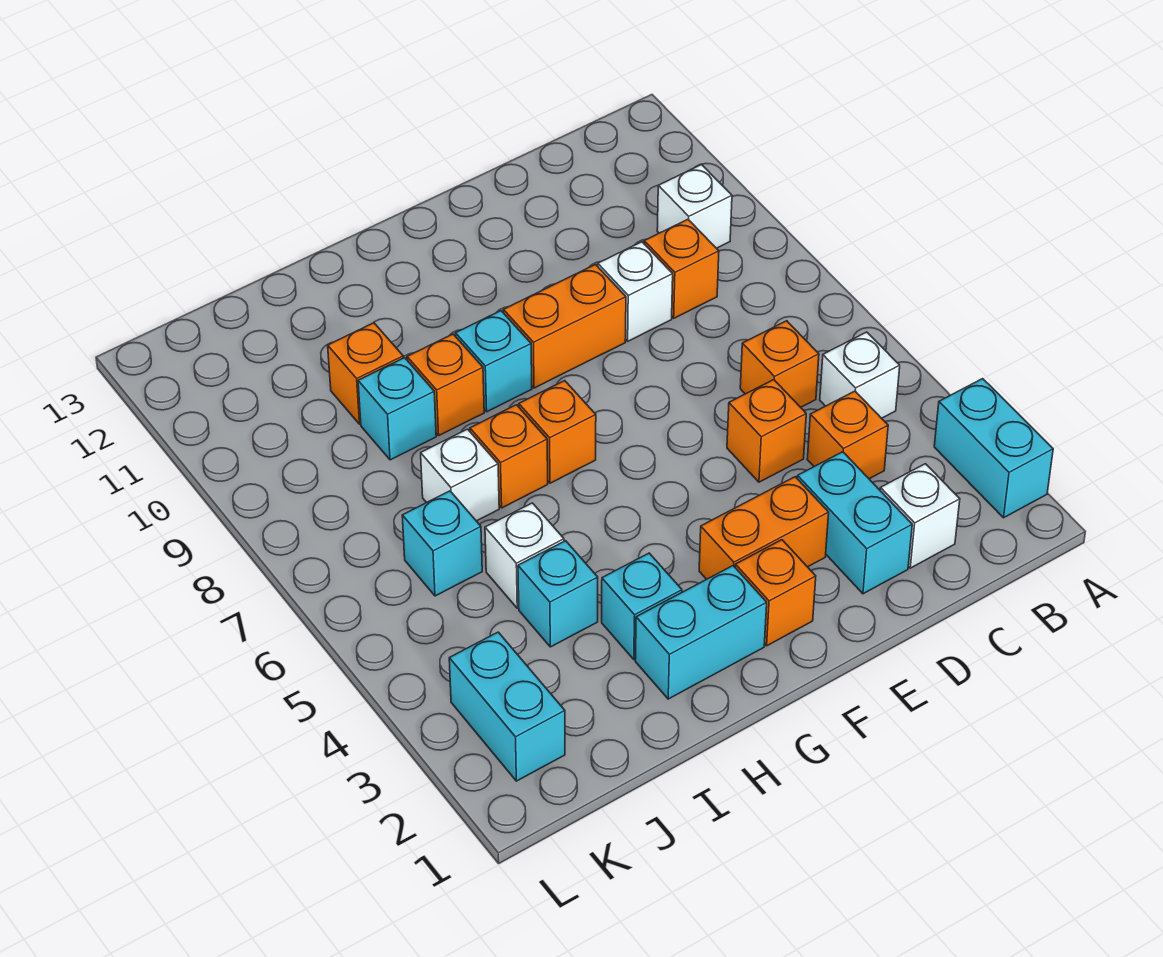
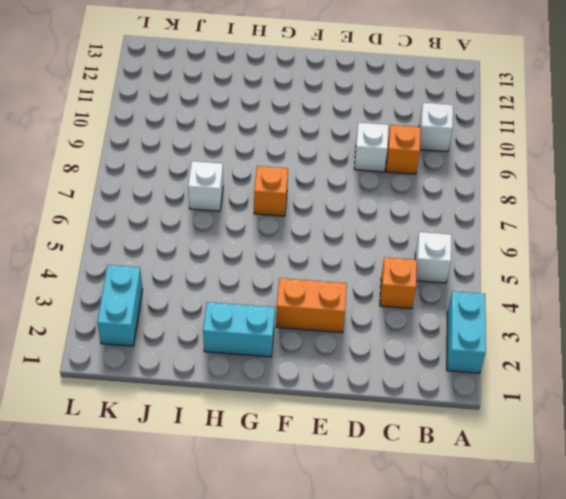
none -> white brick C2 level 1
none -> orange brick C6 level 1
none -> cyan brick D2:D3 level 1

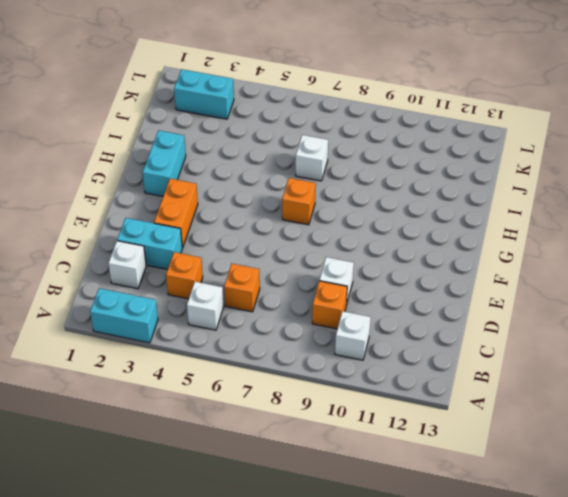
none -> orange brick D5 level 1
none -> orange brick E9:F9 level 1
none -> orange brick F2 level 1

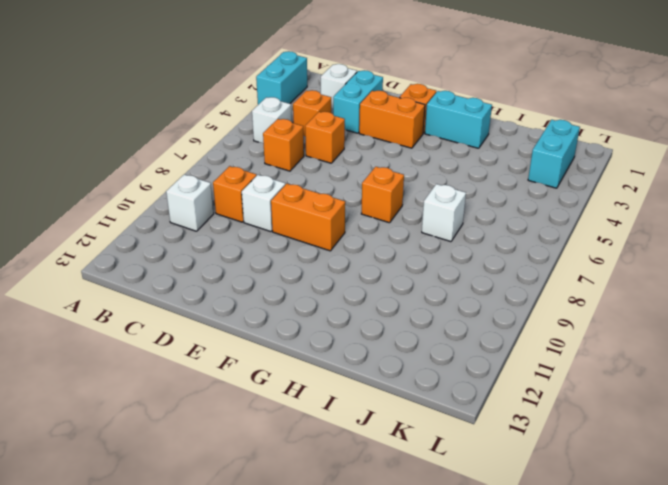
none -> cyan brick G9 level 1
none -> cyan brick H3 level 1
none -> orange brick H7 level 1

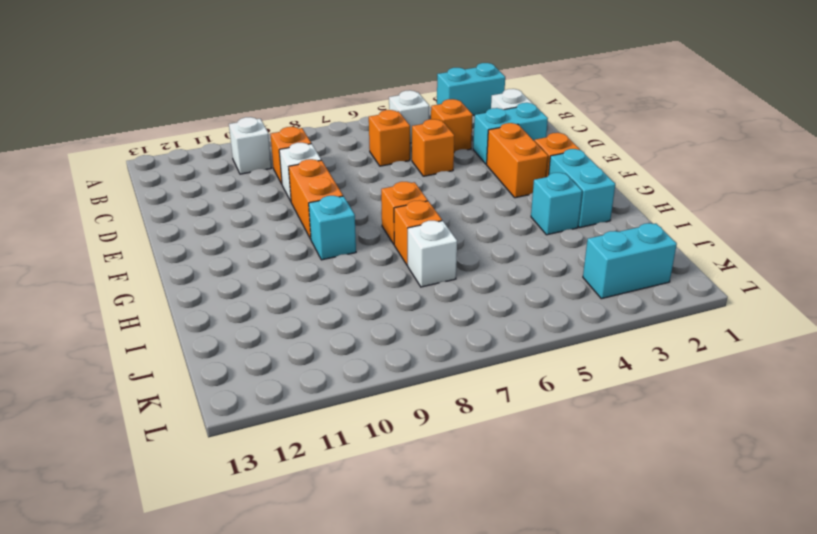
none -> orange brick H9 level 1
none -> cyan brick I4 level 1
none -> white brick I5 level 1

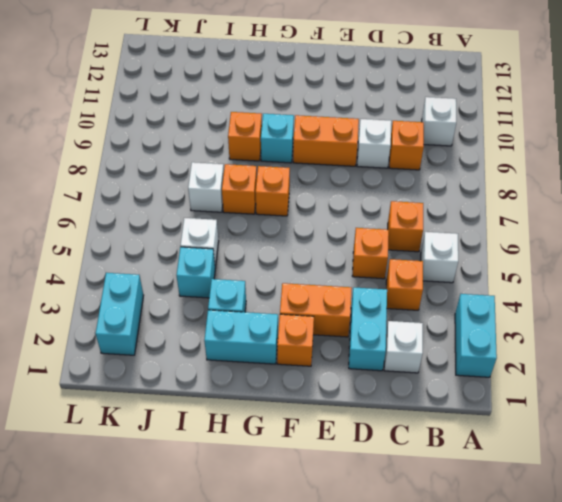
none -> cyan brick I9 level 1
none -> orange brick I10 level 1
none -> cyan brick J6 level 1

